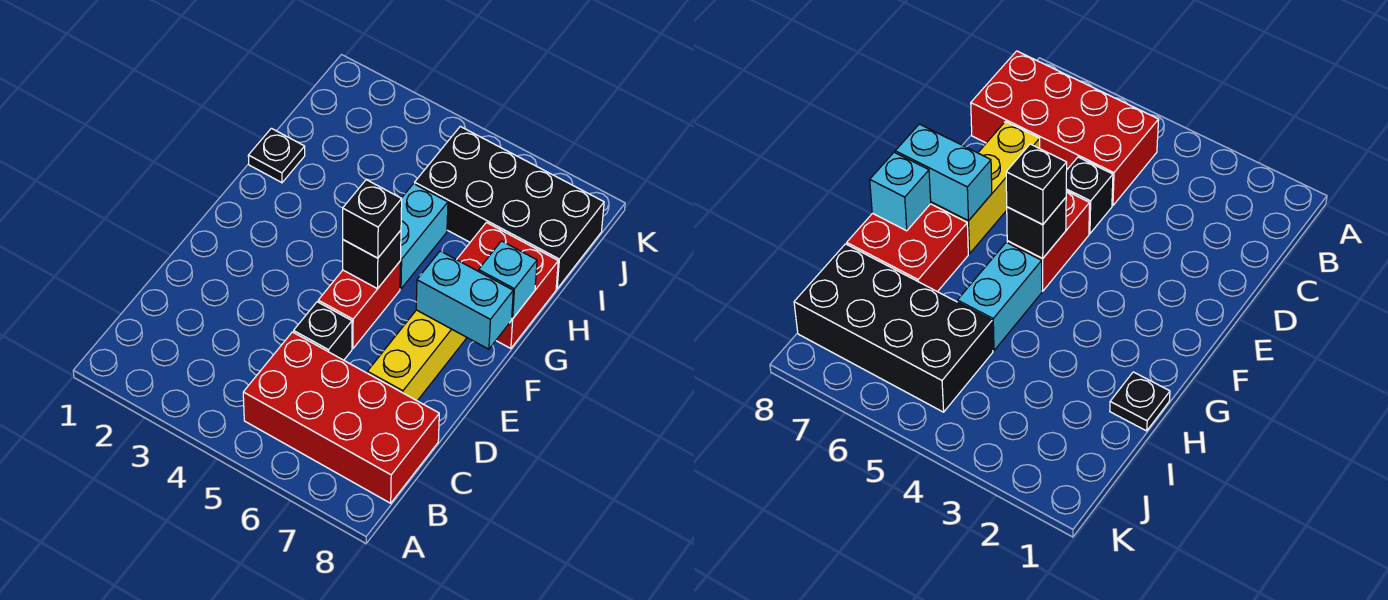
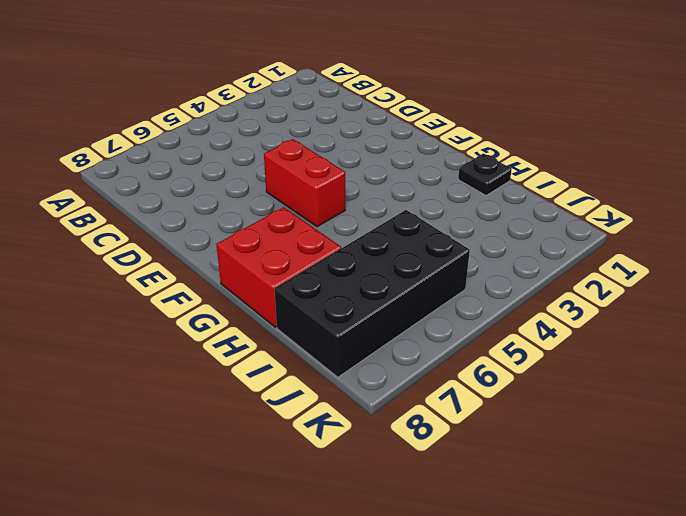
none -> red brick B5:C8 level 1
none -> black brick D5 level 1
none -> yellow brick D7:F7 level 1

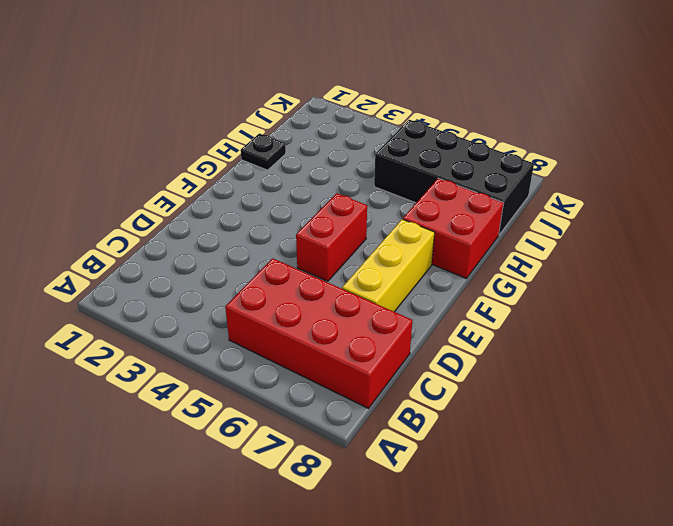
none -> black brick D5 level 1
none -> cyan brick G5:H5 level 1
none -> black brick F5 level 2

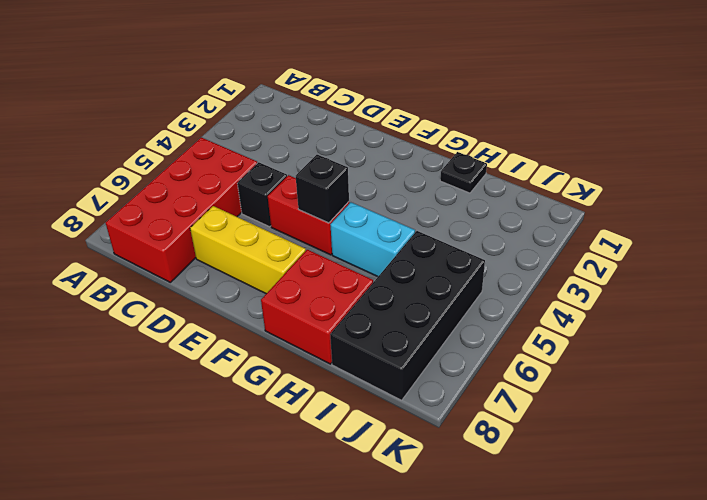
none -> cyan brick F7:F8 level 2
none -> cyan brick G8 level 2
none -> black brick F5 level 3

